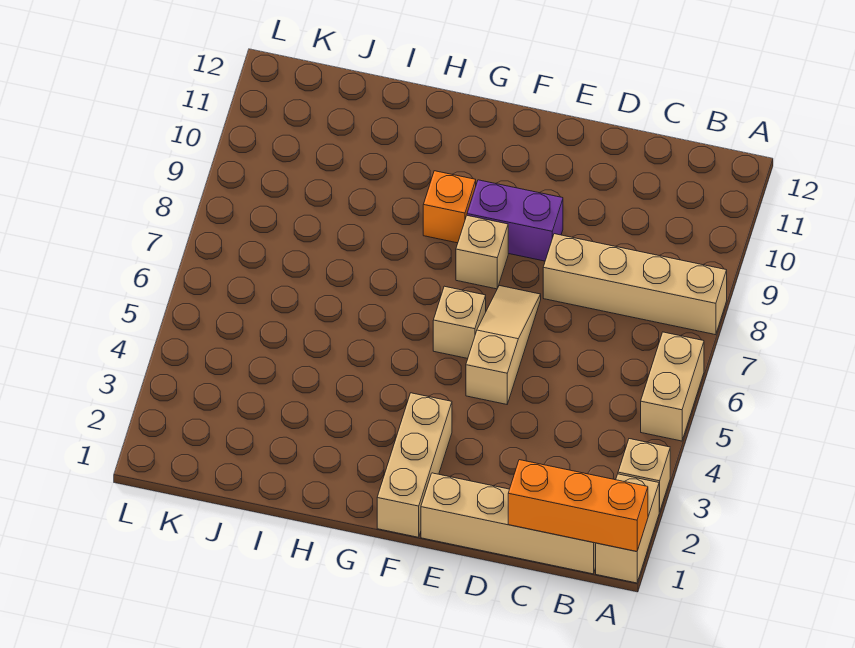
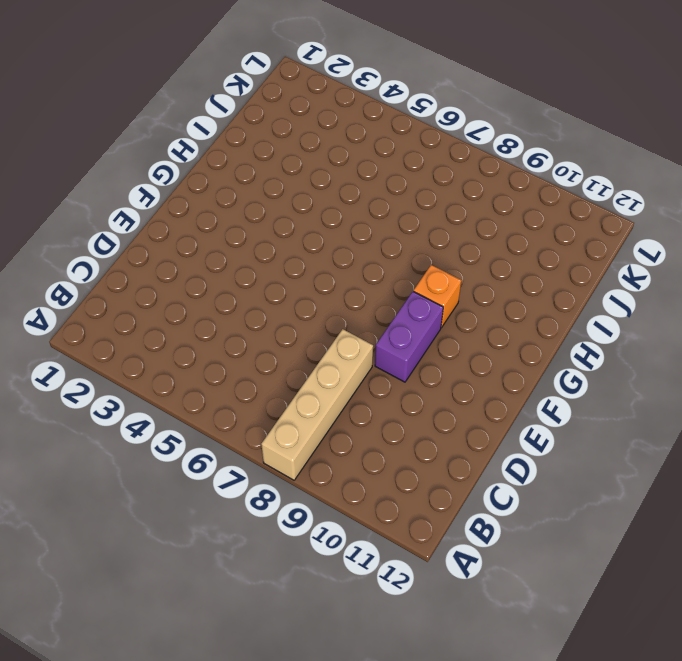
none -> tan brick A1:A2 level 1
none -> tan brick A3 level 1
none -> tan brick A5:A6 level 1

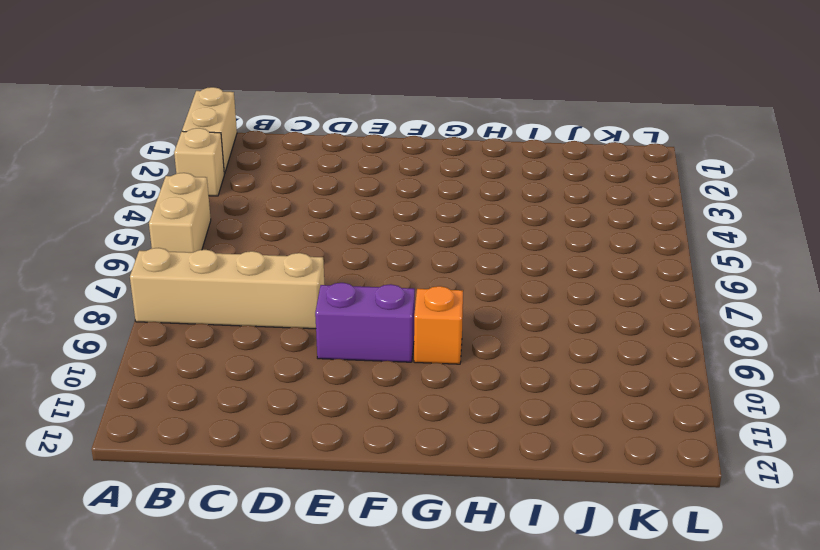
none -> tan brick B1:E1 level 1
none -> tan slope E5:E7 level 1 top 5
none -> tan brick F1:F3 level 1

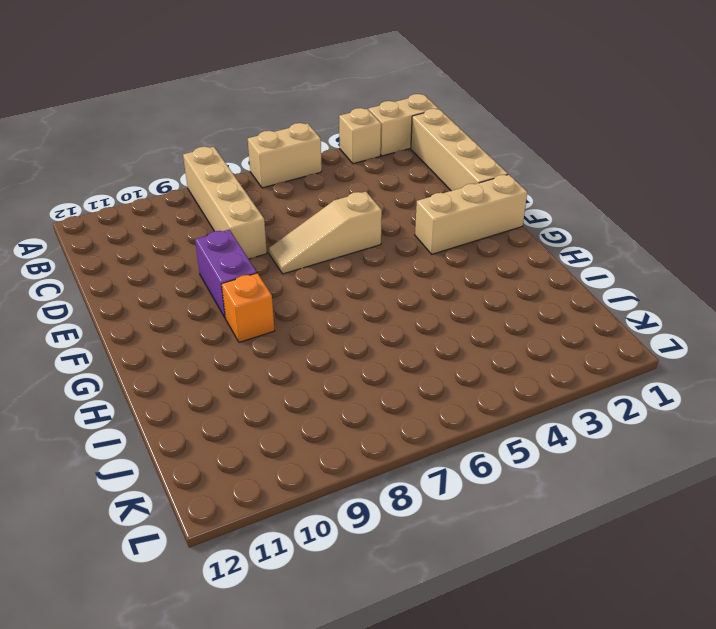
none -> tan brick F6 level 1
none -> tan brick F8 level 1
none -> orange brick A1:C1 level 2

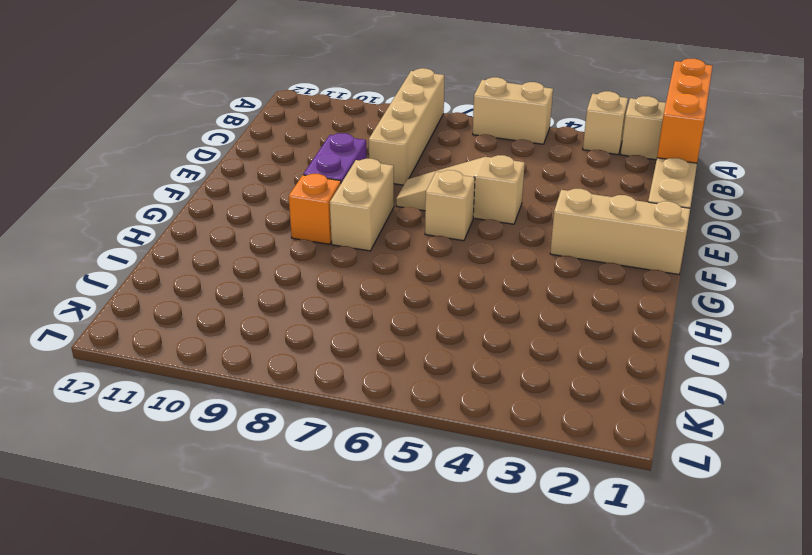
tan brick F8:G8 level 1 -> tan brick F8 level 1

